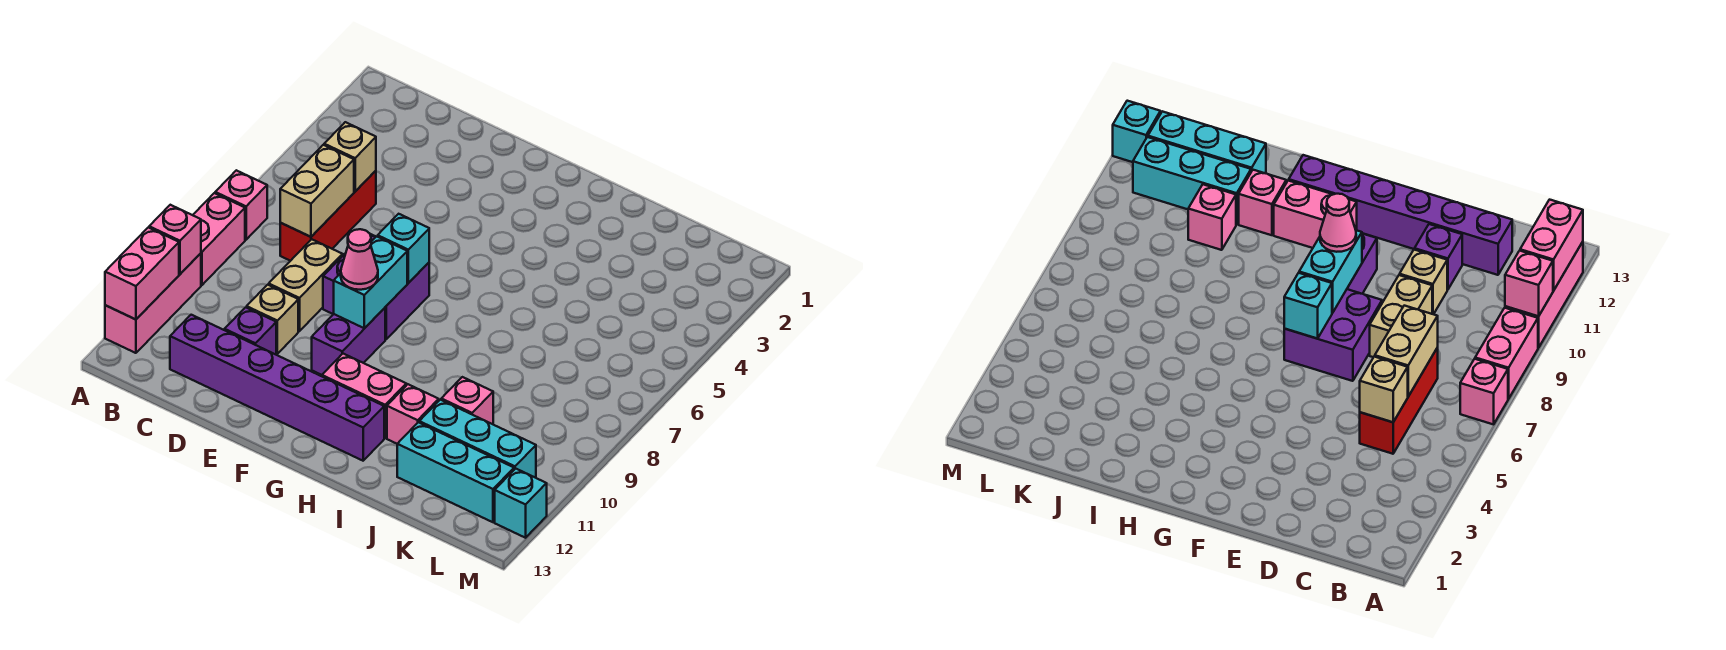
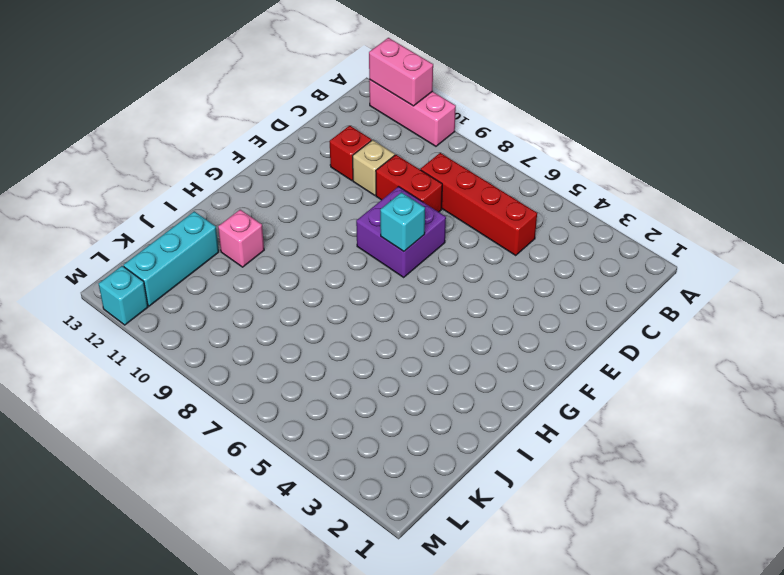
red brick C5:C8 level 1 -> red brick C5:C7 level 1
red brick D8:D9 level 1 -> tan brick D8:D9 level 1
red brick D11 level 1 -> purple brick D11 level 1
none -> pink brick A7 level 1
none -> pink brick A8:A9 level 1
none -> purple brick C12:H12 level 1

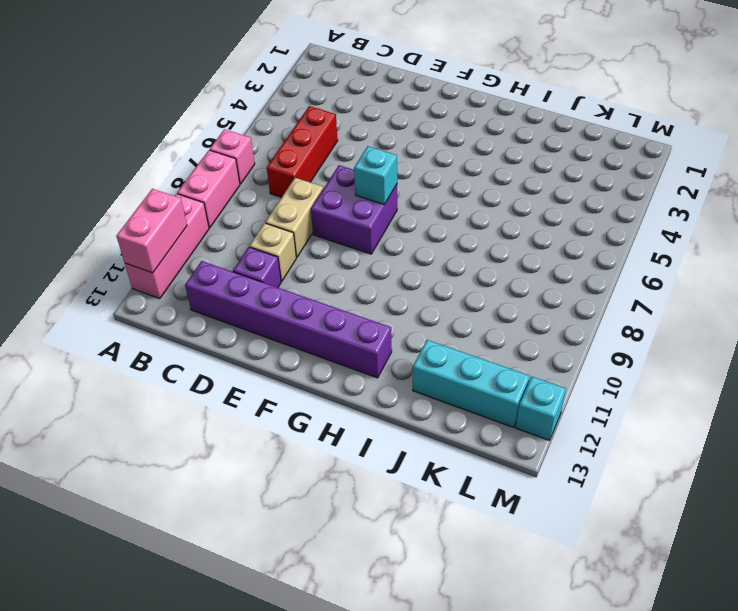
none -> purple brick F9:F10 level 1
none -> pink brick G11:H11 level 1
none -> pink brick I11 level 1

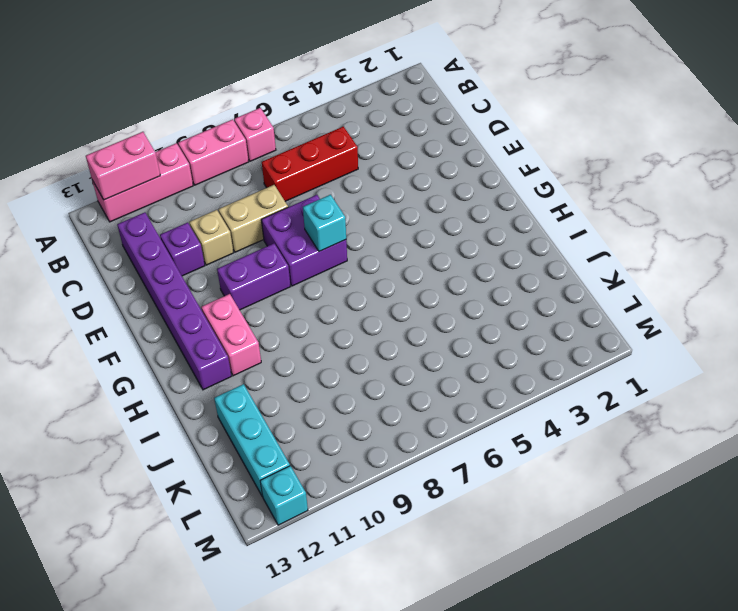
none -> pink brick I11 level 1
none -> pink brick J10 level 1
none -> cyan brick J11:L11 level 1

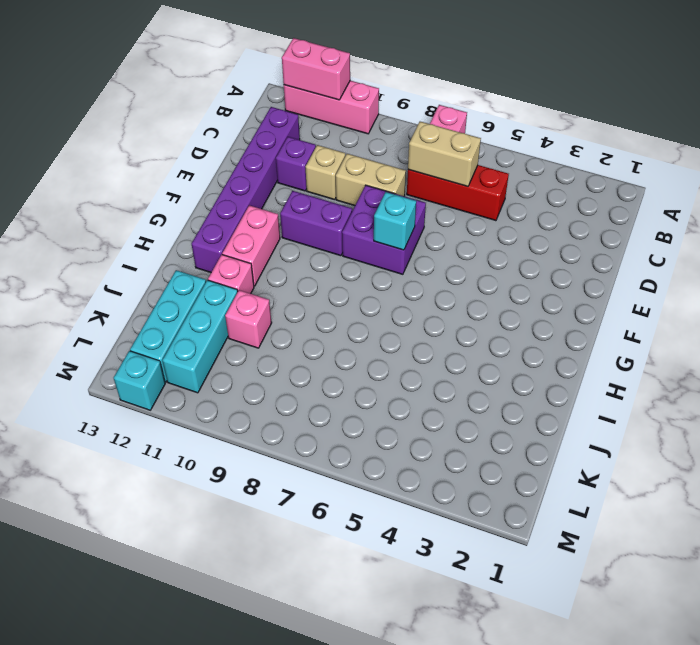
none -> pink brick A8:A9 level 1
none -> pink brick A10 level 2
none -> tan brick C5 level 2

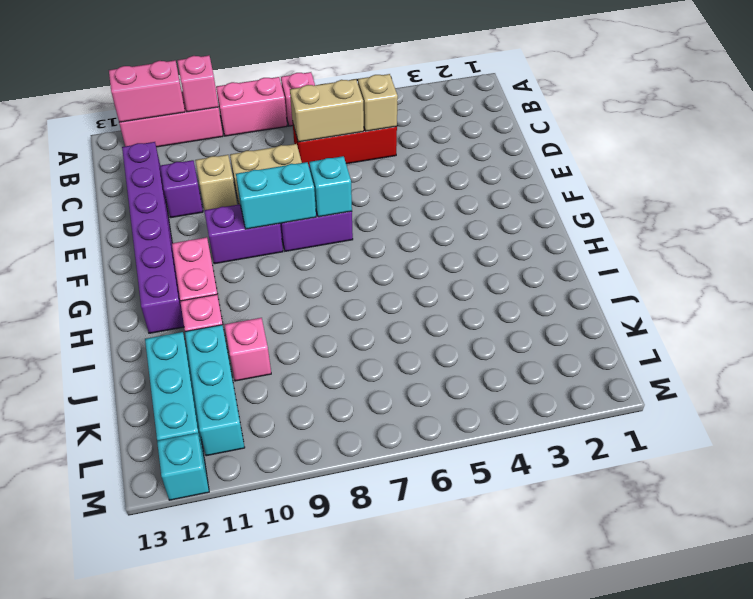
none -> pink cone F9 level 3

